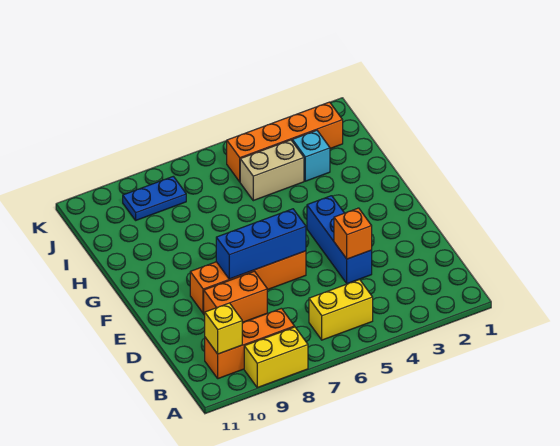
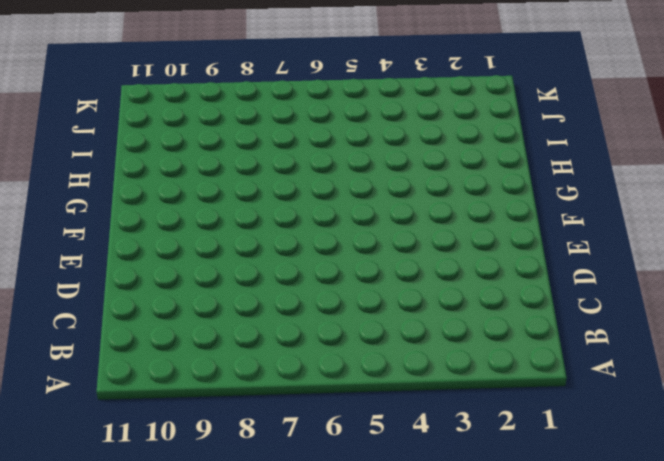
none -> yellow brick A8:A9 level 1
none -> yellow brick B5:B6 level 1
none -> orange brick B8:B10 level 1

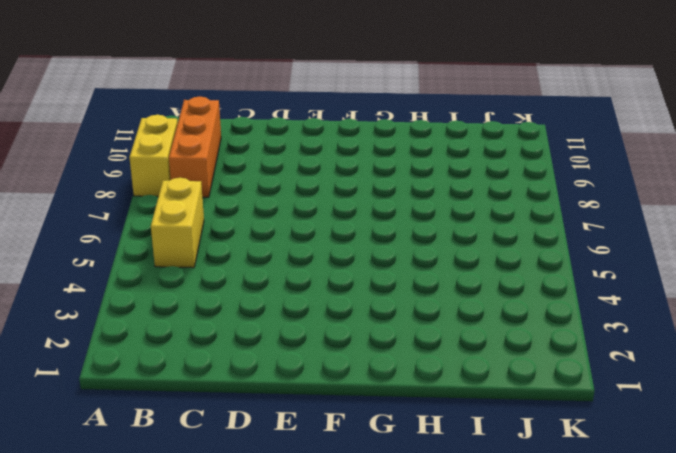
none -> blue brick D4:F4 level 1
none -> orange brick D8:D9 level 1
none -> orange brick E6:E9 level 1

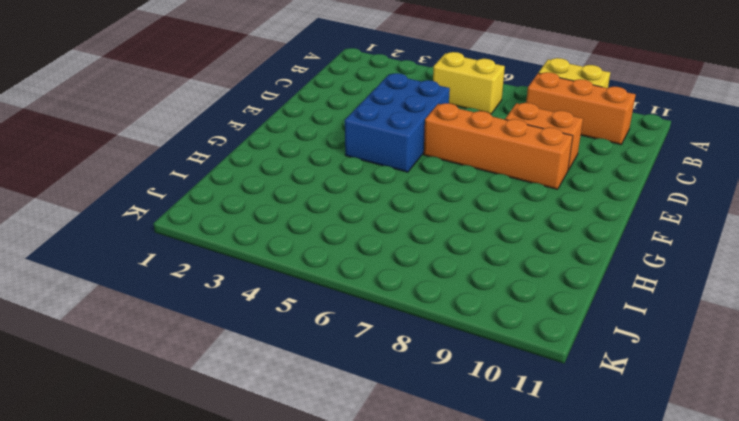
blue brick D4:F5 level 1 -> blue brick D4:F4 level 1
none -> cyan brick I3 level 1
none -> tan brick I4:I5 level 1
none -> orange brick J2:J5 level 1

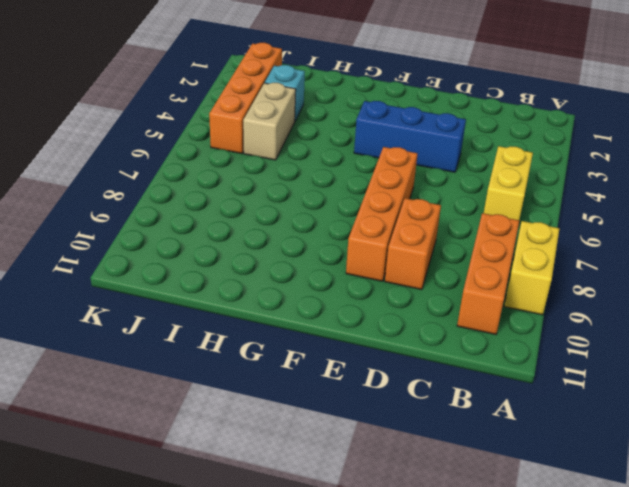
none -> blue plate J8:J9 level 1
none -> yellow brick B10 level 2
none -> orange brick D4 level 2

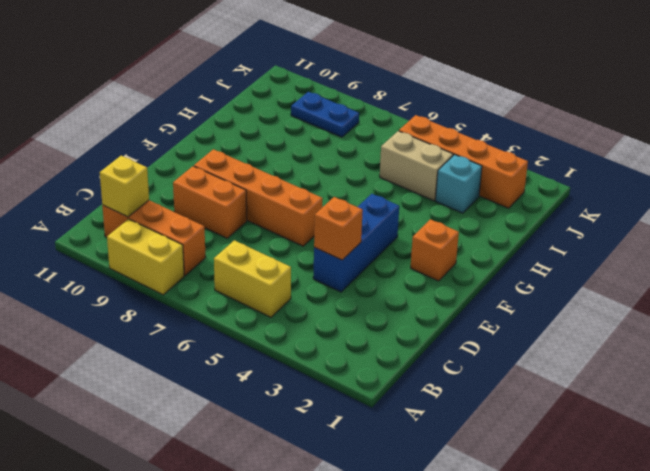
orange brick F2 level 1 -> none
none -> blue brick E6:E8 level 2

